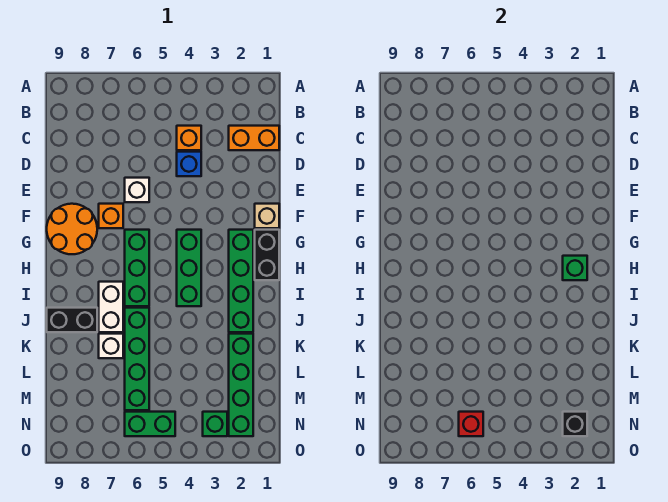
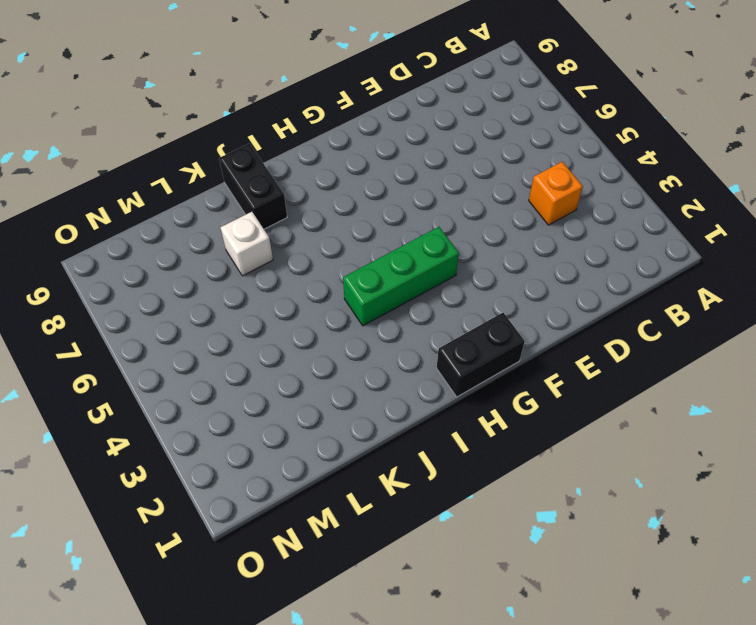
none -> orange brick C1:C2 level 1
none -> blue brick D4 level 1
none -> white brick E6 level 1

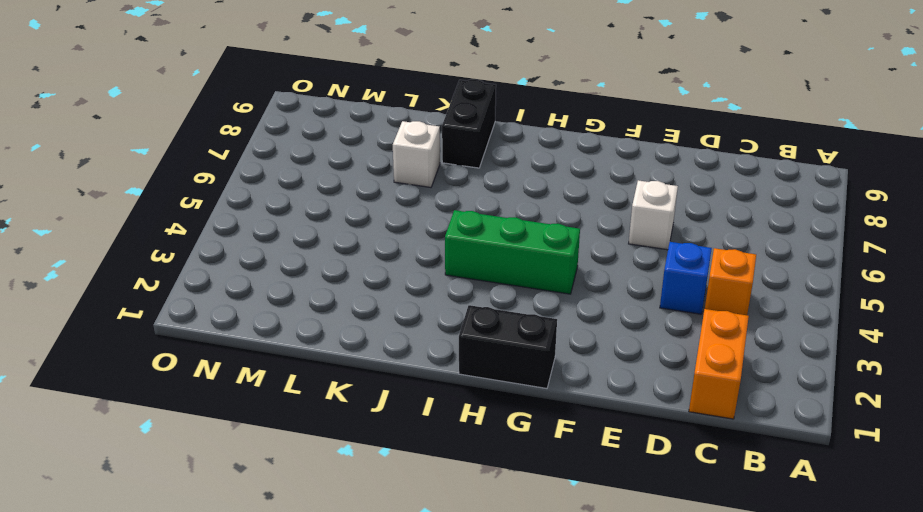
none -> tan brick F1 level 1
none -> orange brick F7 level 1
none -> orange round brick F8:G9 level 1

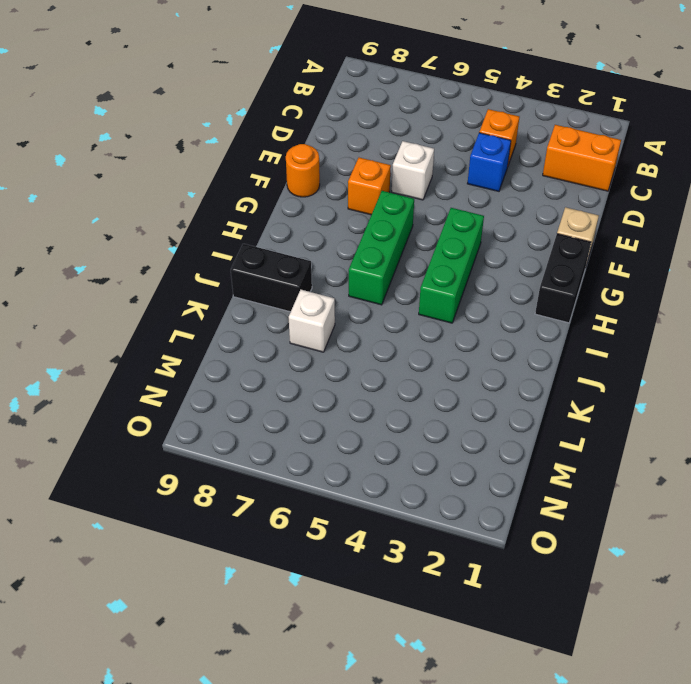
orange round brick F9 level 1 -> orange round brick F8:G9 level 1
none -> green brick G2:J2 level 1
none -> white brick I7:J7 level 1
none -> green brick J6:M6 level 1

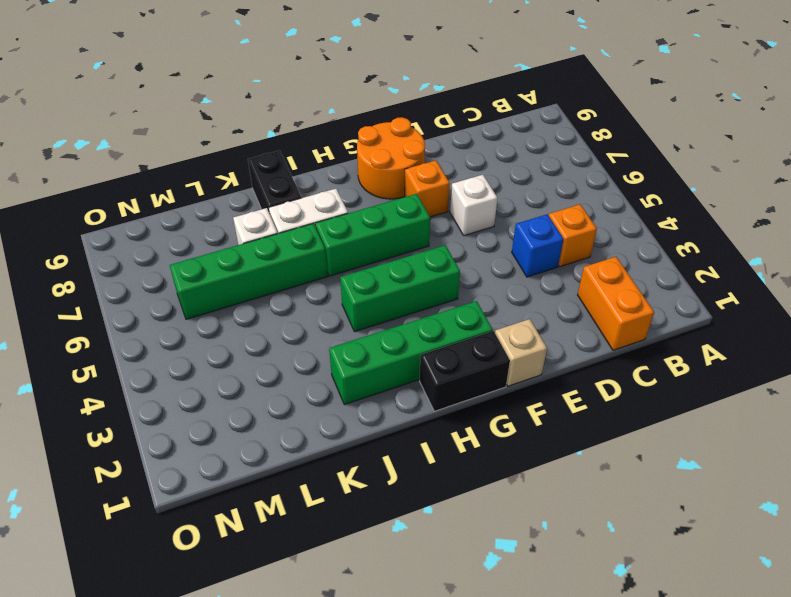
none -> green brick K2:N2 level 1
none -> green brick N3 level 1
none -> green brick N5:N6 level 1

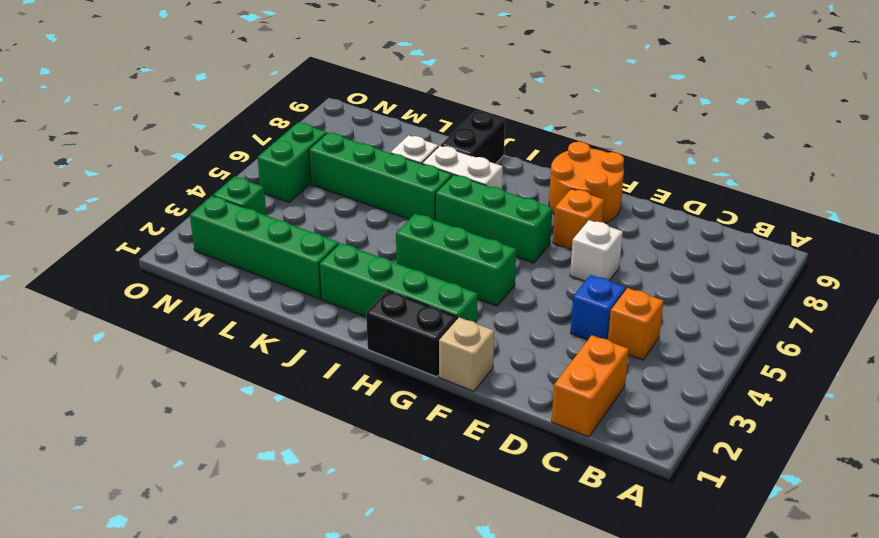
none -> green brick H2 level 2
none -> black brick N2 level 2
none -> red brick N6 level 2

